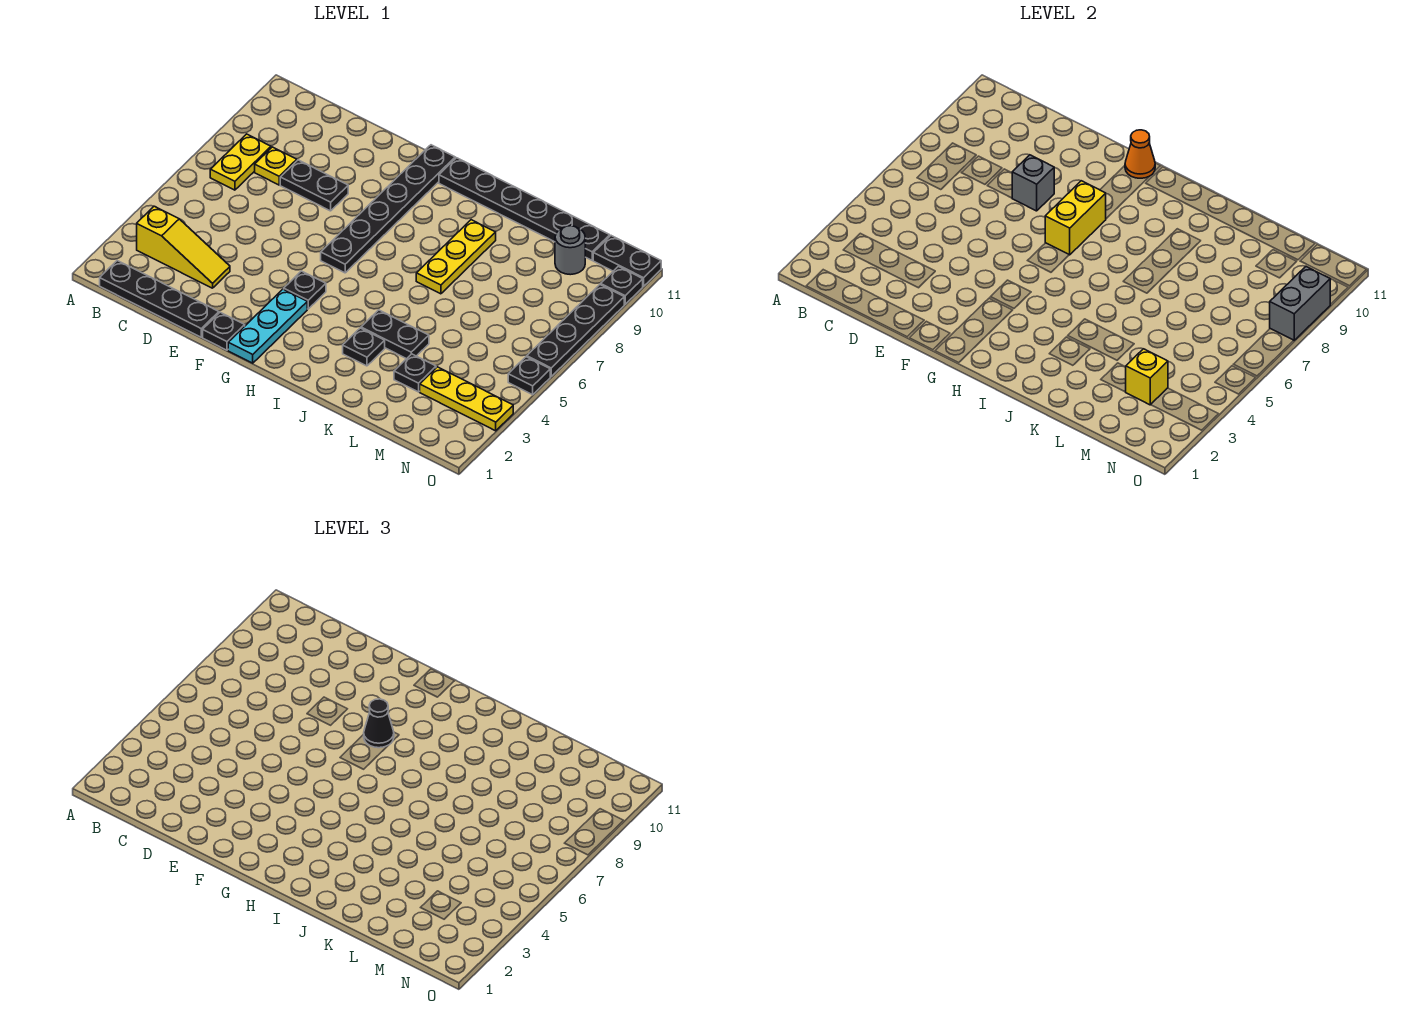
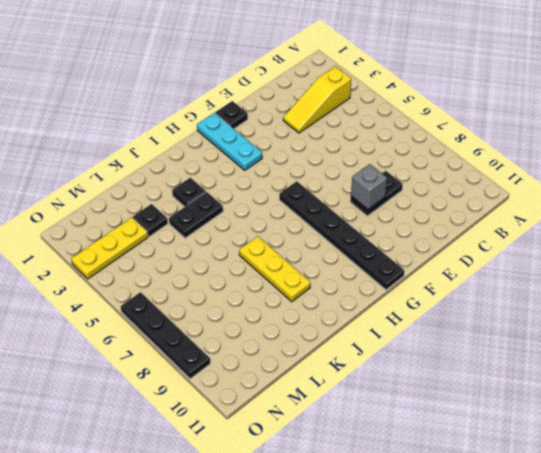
none -> black plate B1:E1 level 1
none -> yellow plate B7:B8 level 1
none -> yellow plate C8 level 1

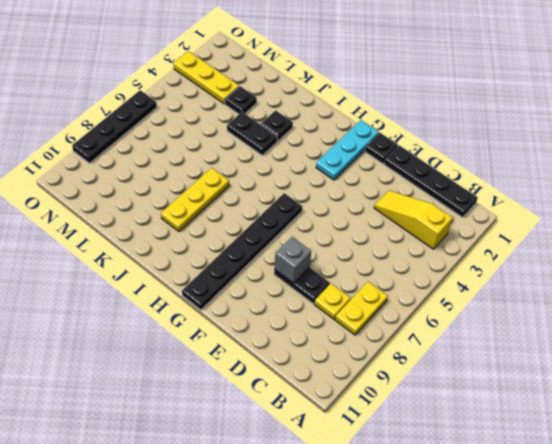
none -> black plate G4 level 1
none -> black plate H11:M11 level 1
none -> grey round brick M10 level 1

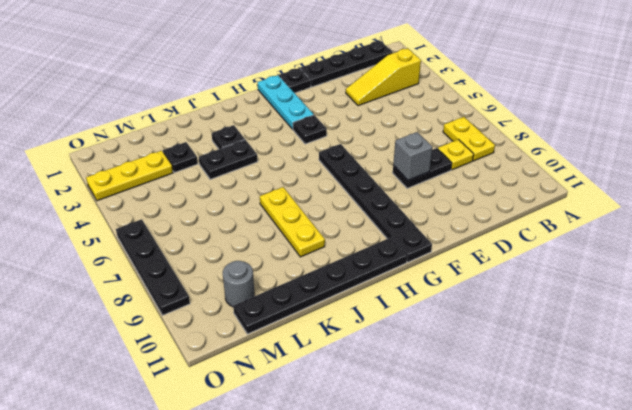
none -> black plate N11:O11 level 1
none -> black plate O5 level 1
none -> black plate O10 level 1

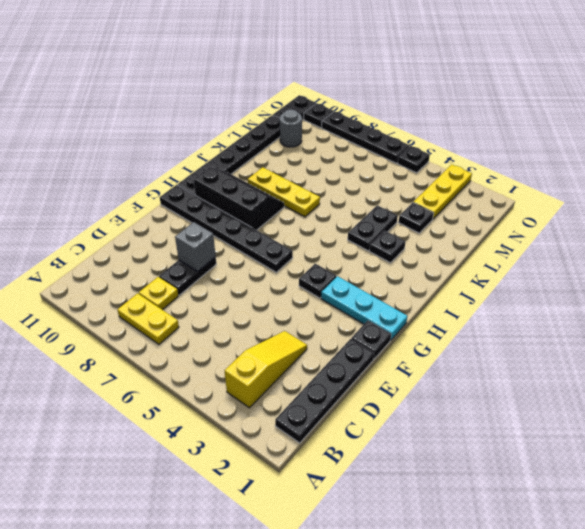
black slope H8:I10 level 1 top H -> none
none -> yellow brick G7:G8 level 2
none -> orange cone G11 level 2
none -> yellow brick M3 level 2

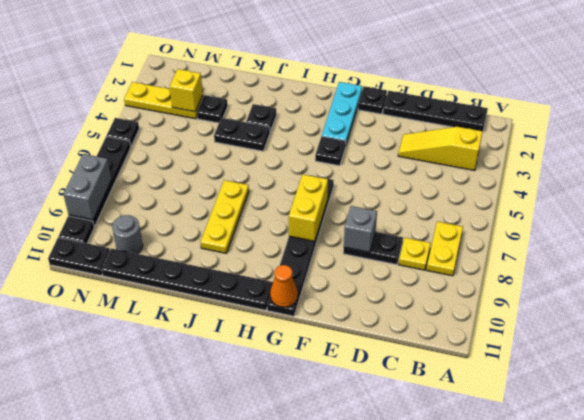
none -> black cone G8 level 3

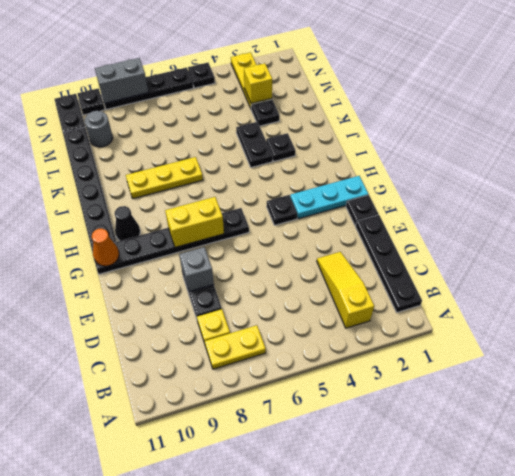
black cone H10 level 1 -> black cone G8 level 3

